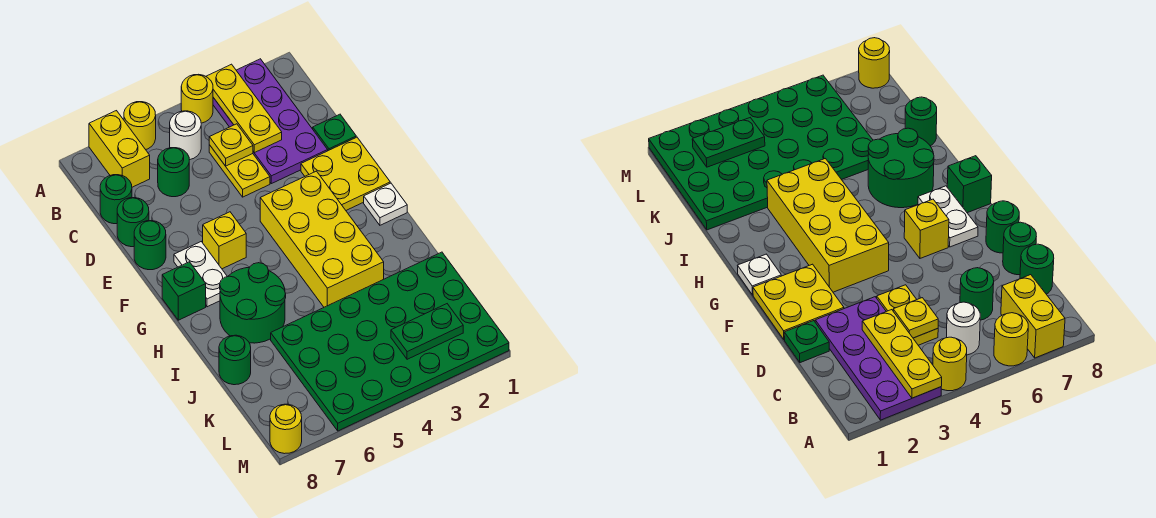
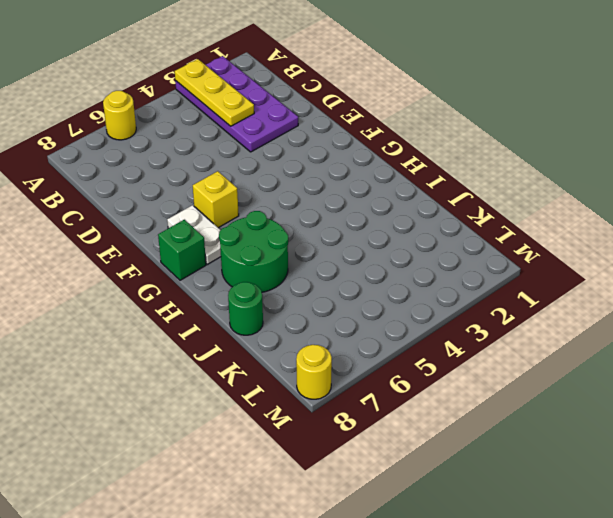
none -> yellow round brick A4 level 1
none -> yellow brick A7:B7 level 1
none -> white round brick B5 level 1

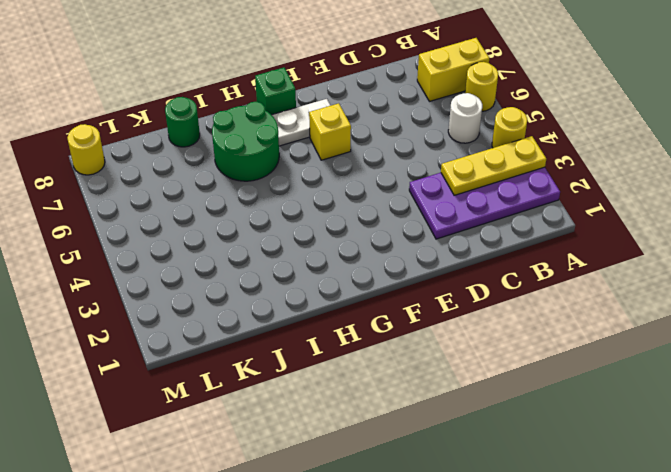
none -> yellow plate C4:D4 level 1
none -> green round brick C6 level 1
none -> green round brick C8 level 1

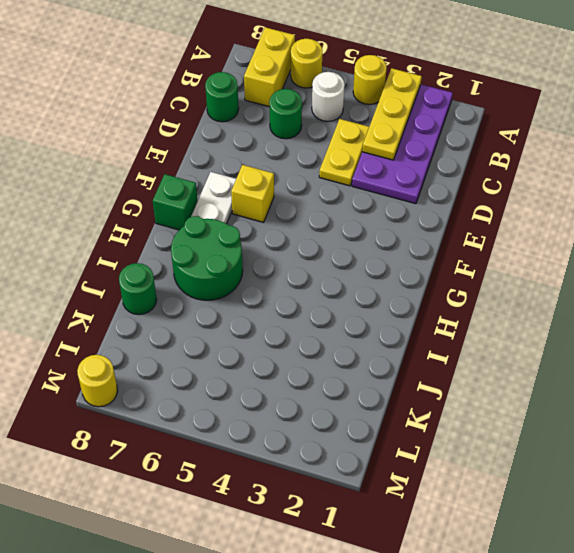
none -> green plate D1 level 1
none -> green round brick D8 level 1
none -> yellow plate E1:F2 level 1

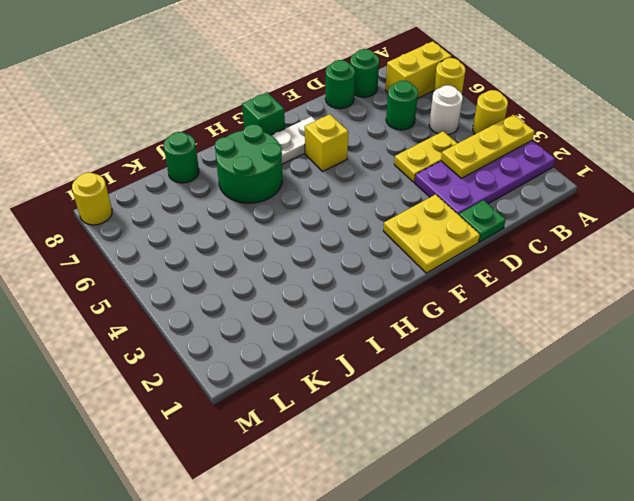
none -> green round brick E8 level 1
none -> yellow brick F3:I4 level 1
none -> white plate G1 level 1

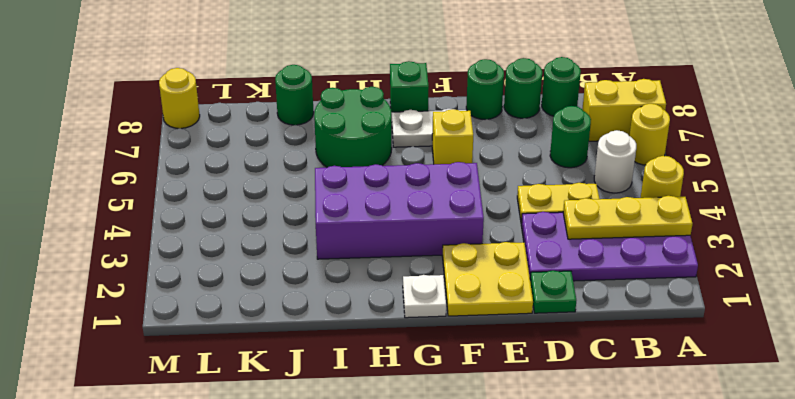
purple brick F3:I4 level 1 -> yellow brick F3:I4 level 1
none -> green plate J1:M6 level 1
none -> yellow plate C4 level 2
none -> green plate L2:L3 level 2

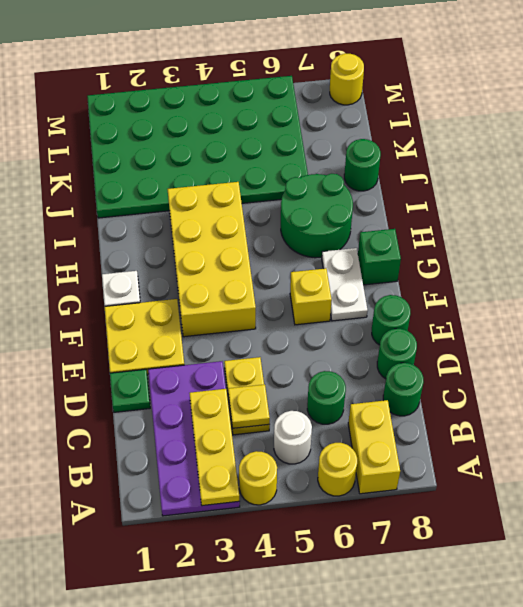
none -> green plate L2:L3 level 2

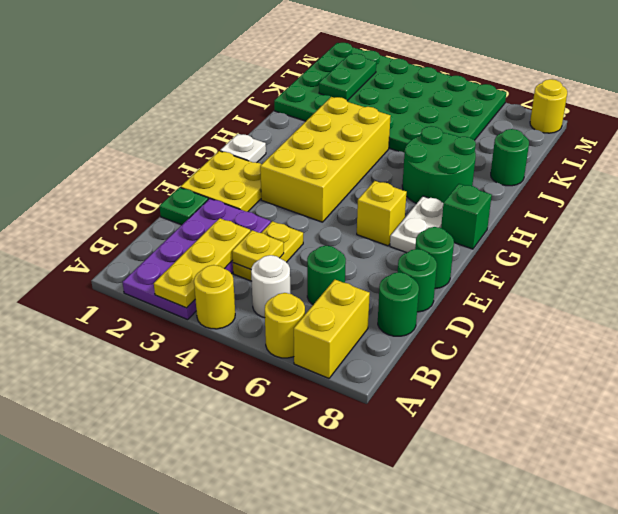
green plate K2:L2 level 2 -> green plate L2:L3 level 2

